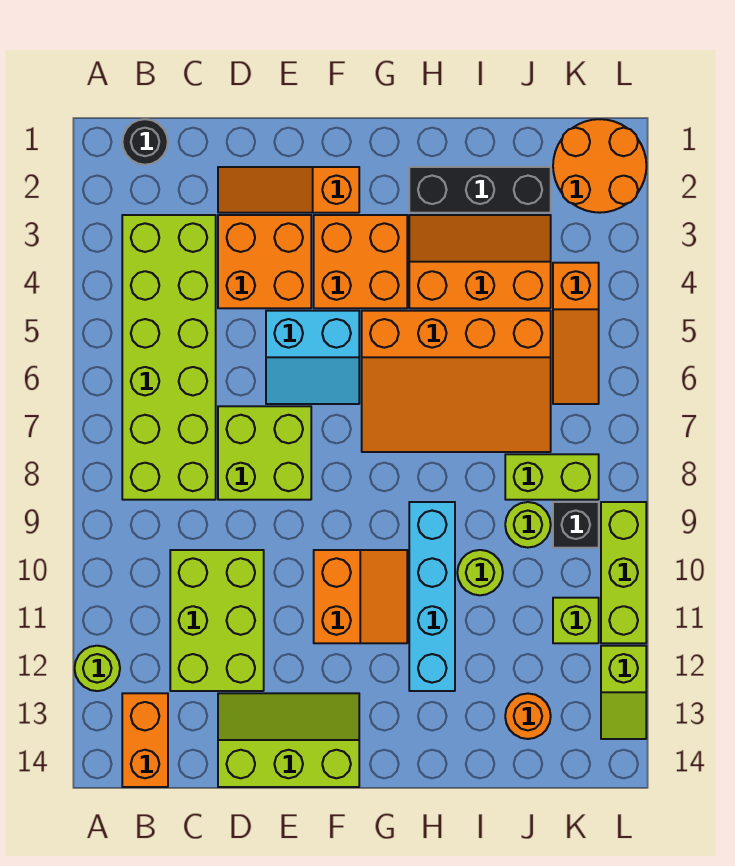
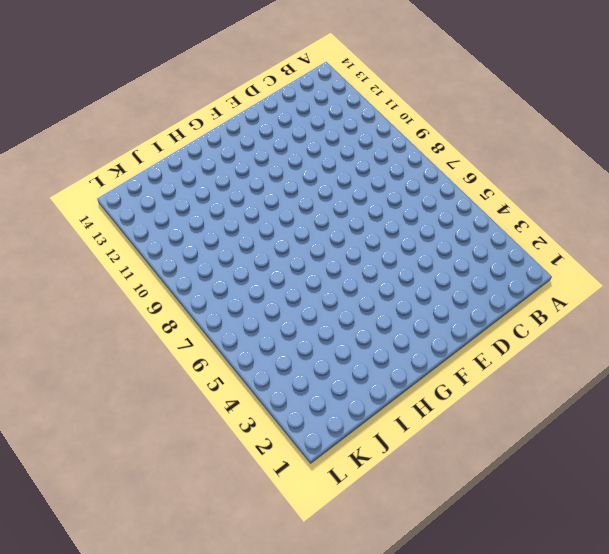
none -> lime round brick A12 level 1
none -> black round brick B1 level 1
none -> lime brick B3:C8 level 1

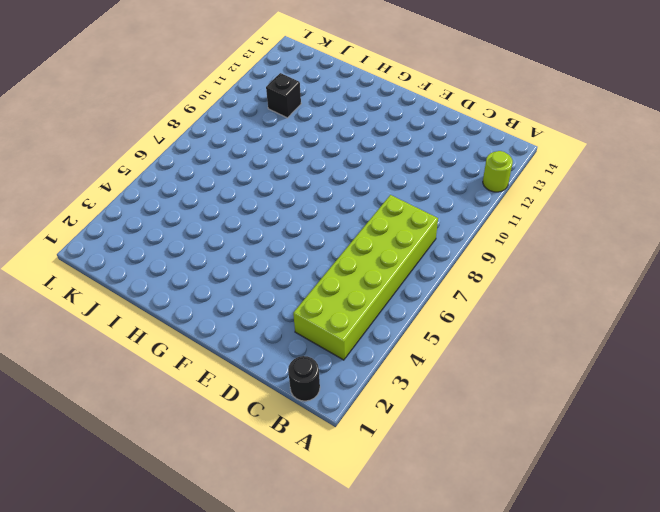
black brick J11 level 1 -> black brick K9 level 1
none -> orange brick B13:B14 level 1
none -> lime brick C10:D12 level 1
none -> orange slope D2:F2 level 1 top F

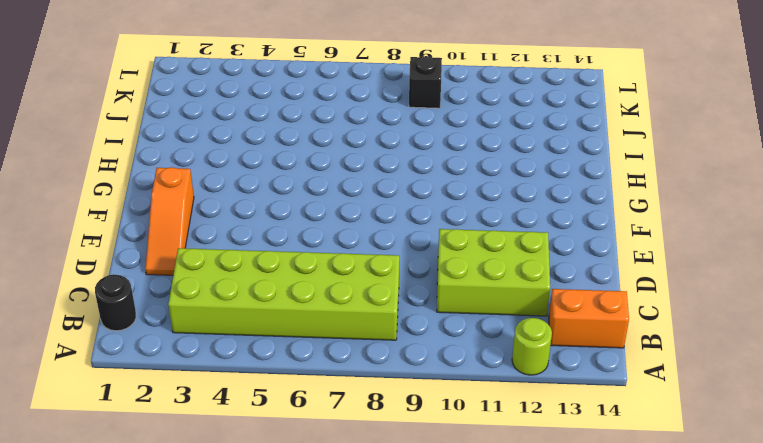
none -> orange brick D3:E4 level 1
none -> lime brick D7:E8 level 1
none -> lime slope D13:F14 level 1 top 14

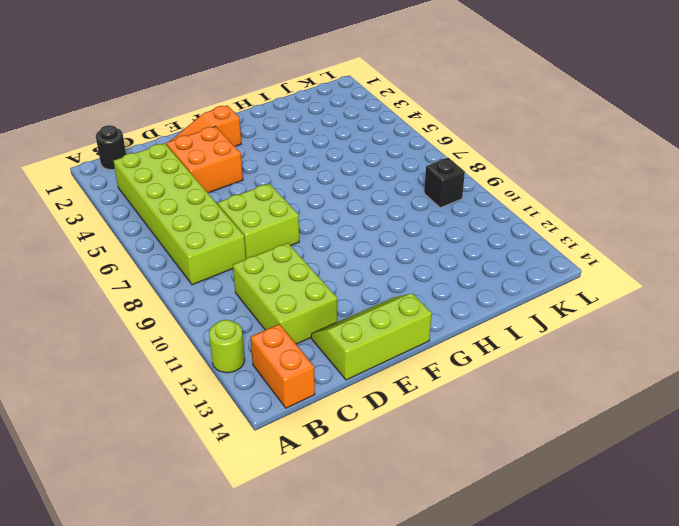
none -> cyan slope E5:F6 level 1 top 5
none -> orange brick F3:G4 level 1
none -> orange slope F10:G11 level 1 top F

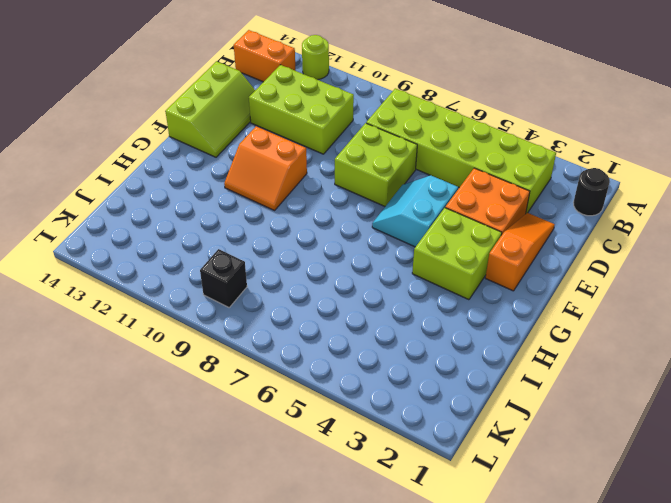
lime brick F3:G4 level 1 -> orange brick F3:G4 level 1
none -> orange slope G5:J7 level 1 top 5
none -> black brick H2:J2 level 1
none -> orange slope H3:J4 level 1 top 4

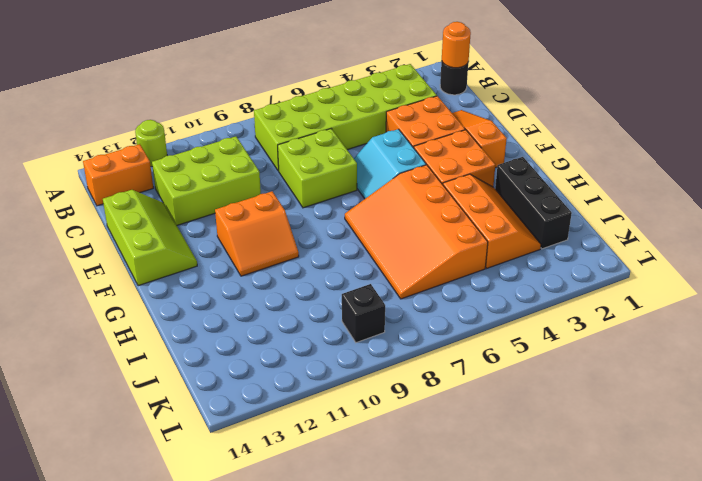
orange round brick B1 level 2 -> orange round brick J13 level 1
none -> cyan brick H9:H12 level 1
none -> lime round brick I10 level 1
none -> lime brick J8:K8 level 1

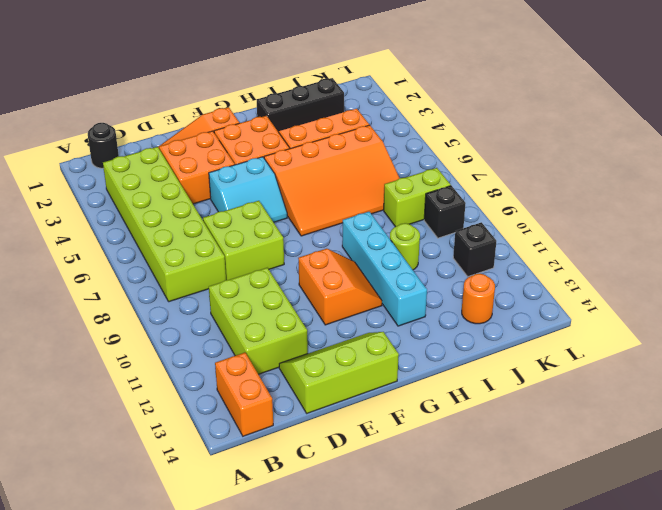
black brick K11 level 1 -> lime brick K11 level 1
none -> lime round brick A12 level 1
none -> lime round brick J9 level 1
none -> orange round brick K1:L2 level 1

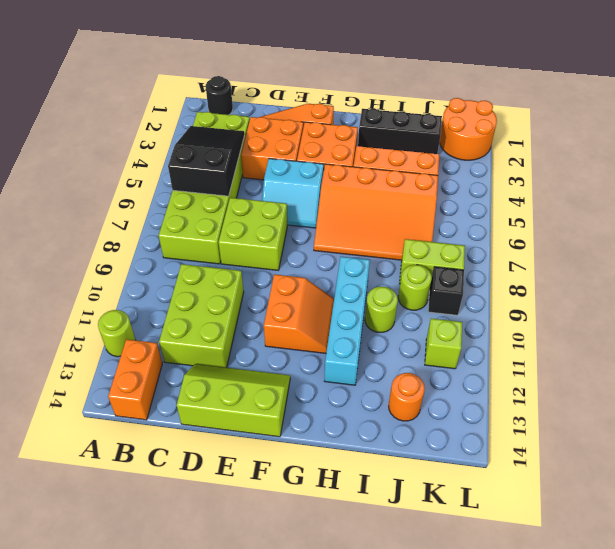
black slope B4:C6 level 2 top 6 -> none
none -> orange slope K4:K6 level 1 top 4
none -> lime brick L9:L11 level 1
none -> lime slope L12:L13 level 1 top 12

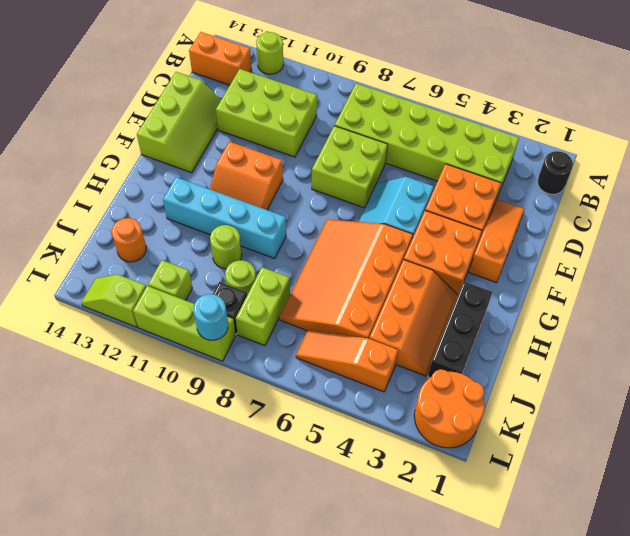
cyan round brick L9 level 2 -> none

